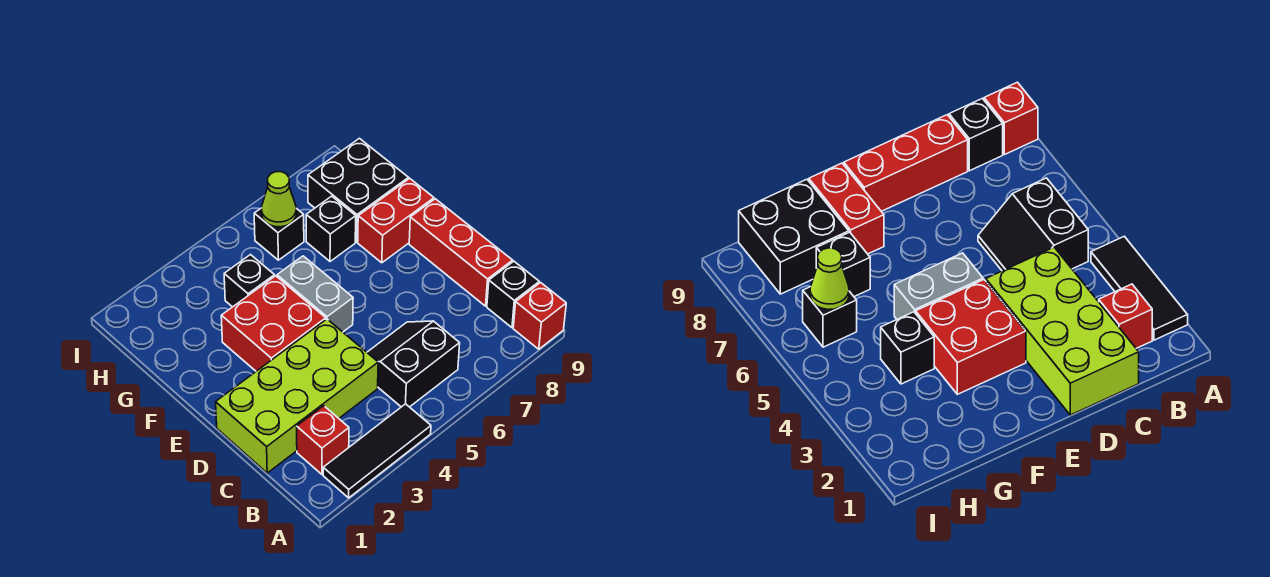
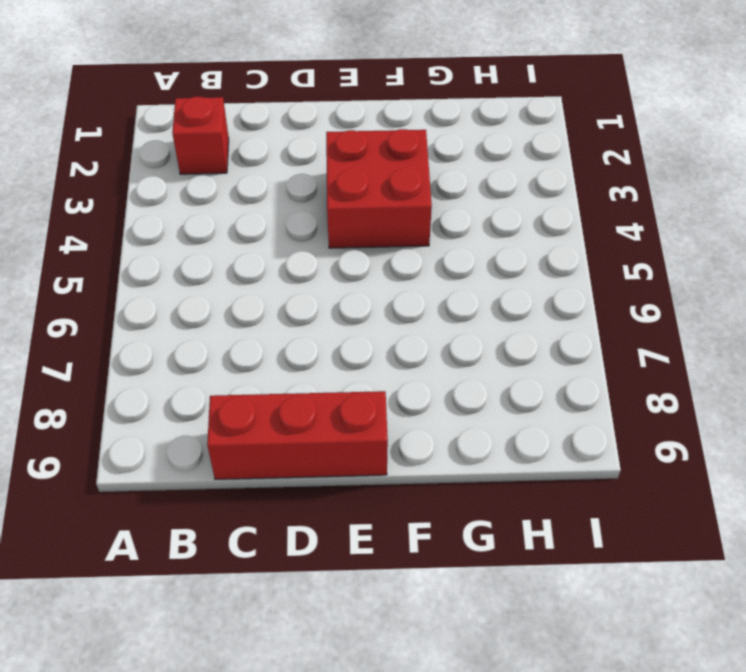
none -> black tile A2:A4 level 1
none -> red brick A9 level 1
none -> black slope B5:C6 level 1 top B

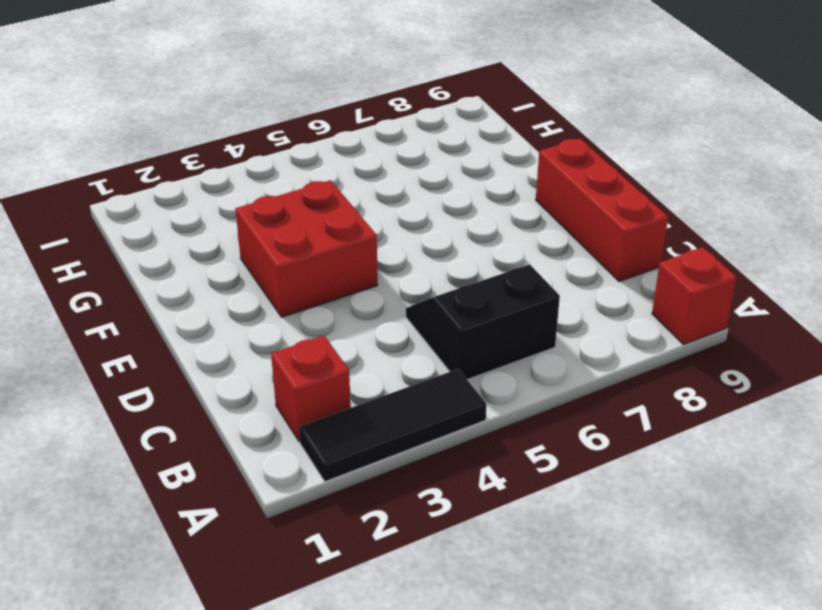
none -> black brick B9 level 1
none -> lime brick C1:D4 level 1
none -> grey brick E5:F5 level 1

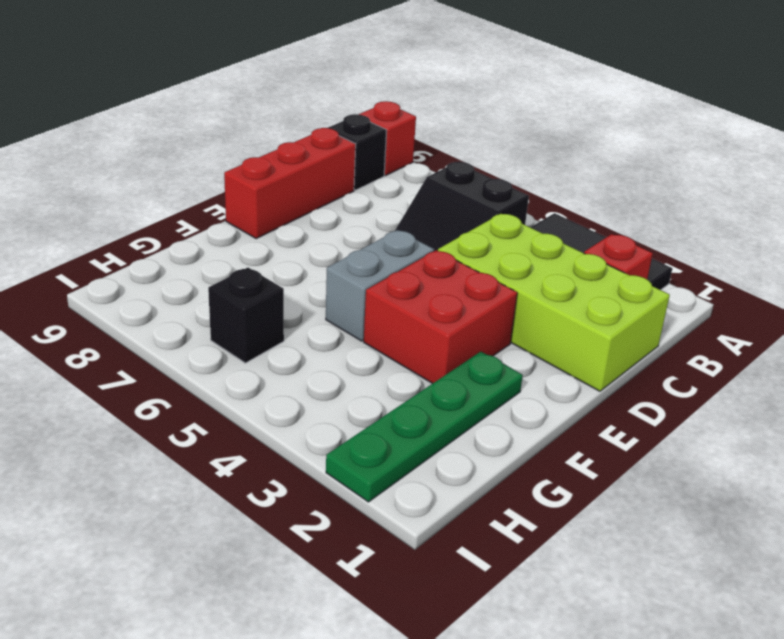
green plate F2:I2 level 1 -> none
none -> red brick F8:F9 level 1
none -> black brick G4 level 1
none -> black brick G7 level 1

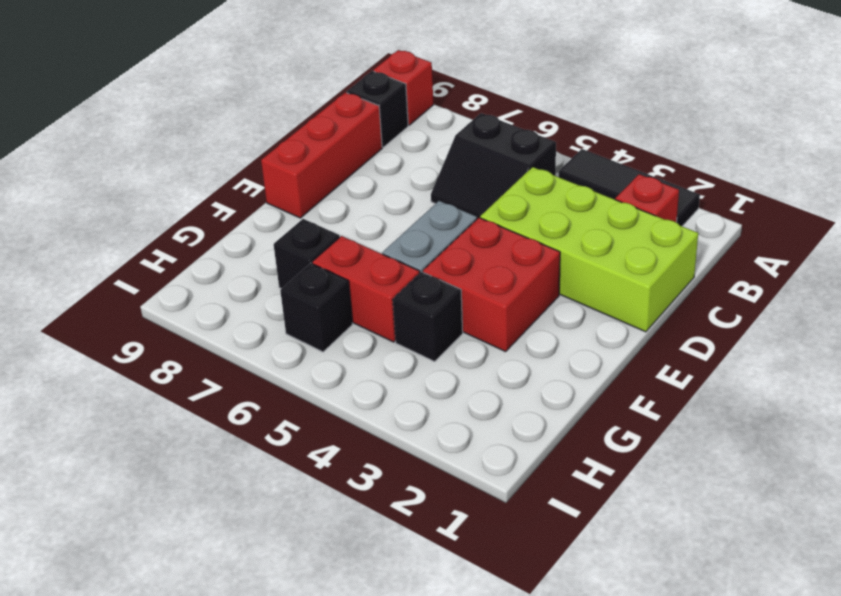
red brick G5:G6 level 1 -> red brick F8:F9 level 1
none -> black brick G8:H9 level 1
none -> lime cone H6 level 2

